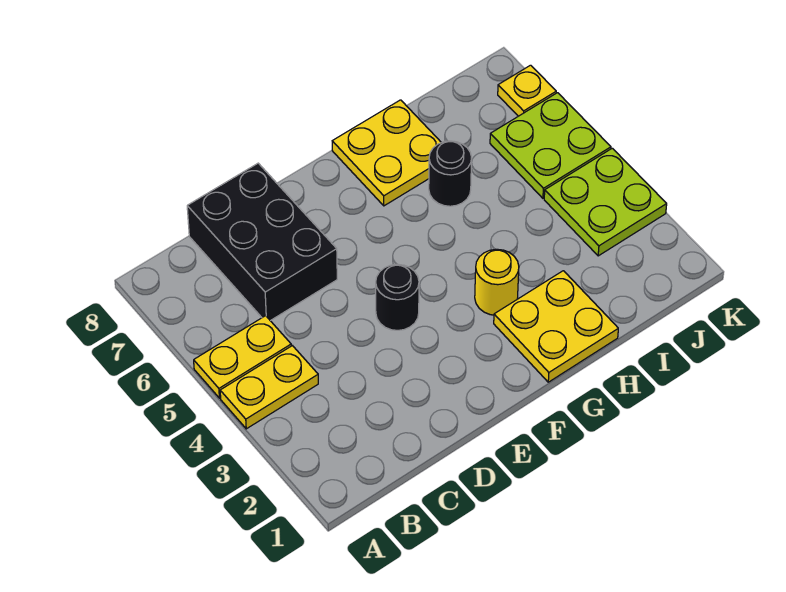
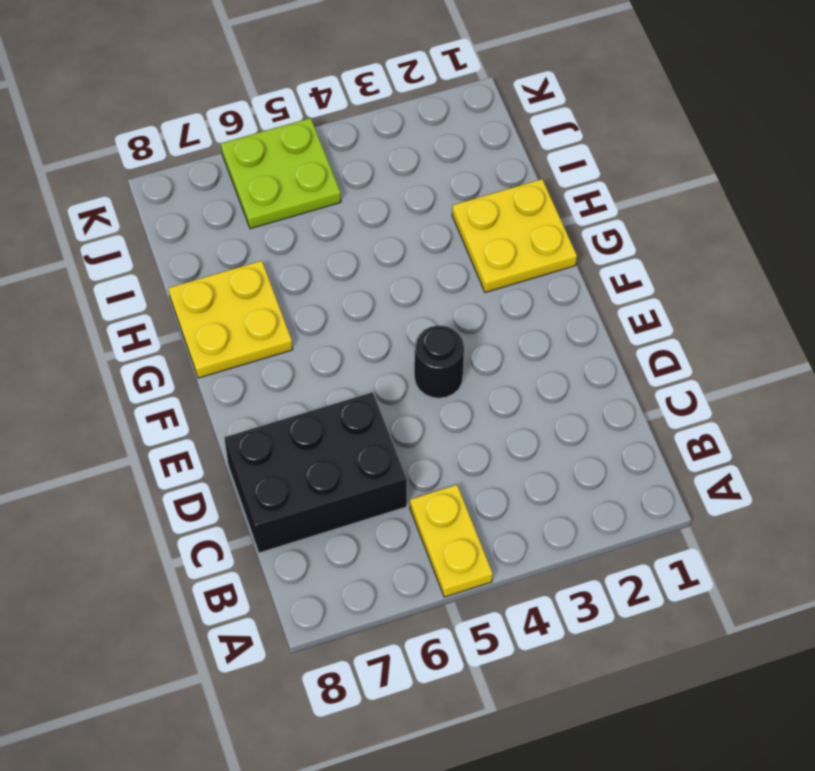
none -> yellow plate A4:B4 level 1
none -> yellow round brick G3 level 1

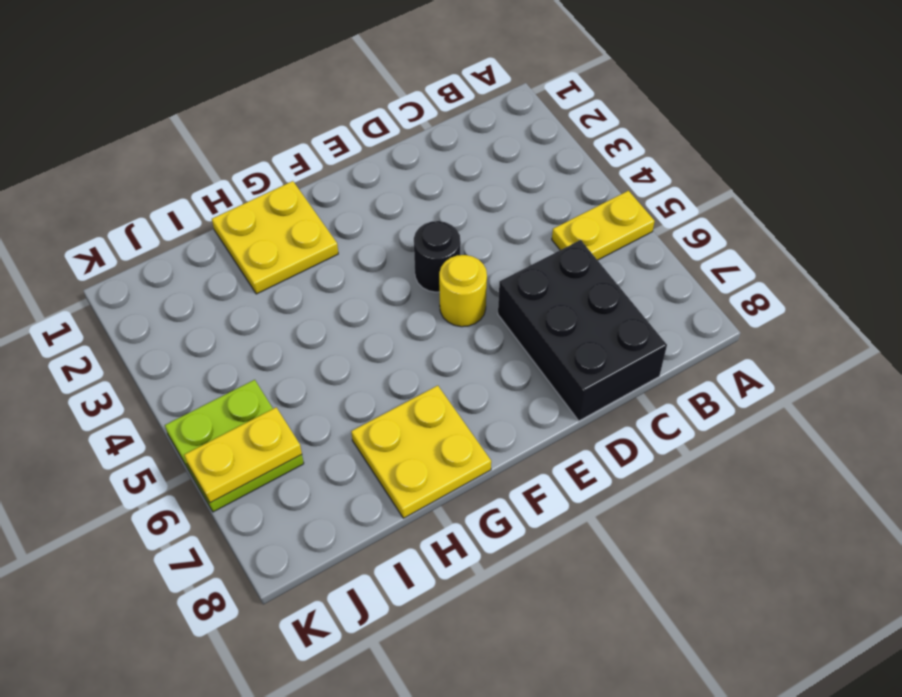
yellow round brick E5 level 1 -> yellow round brick G3 level 1
yellow plate J6:K6 level 2 -> yellow plate A4:B4 level 1
none -> black round brick H6 level 1
none -> lime plate J3:K4 level 1

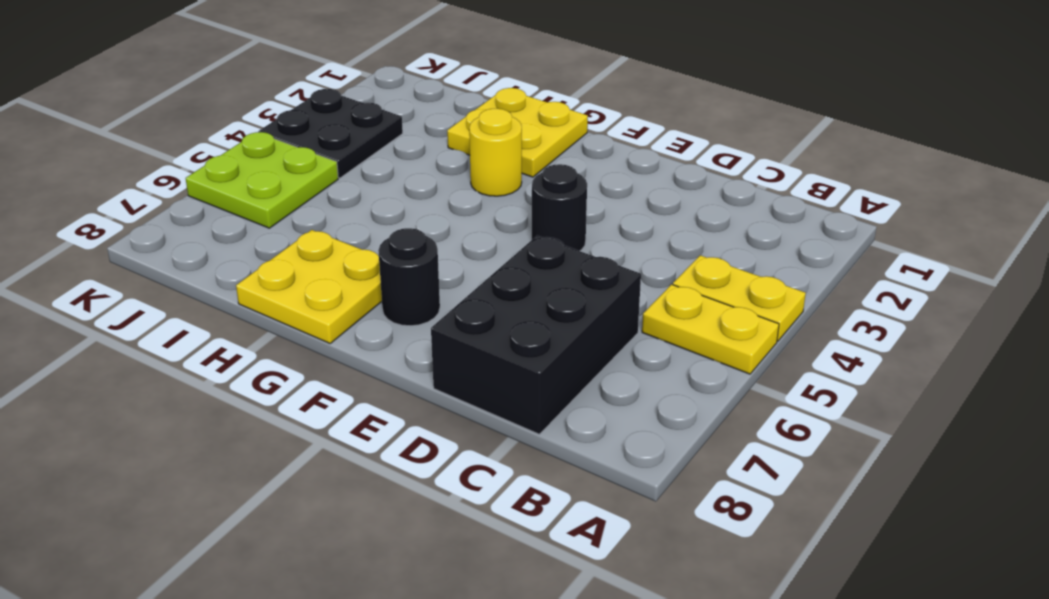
black round brick F7 level 1 -> black round brick H6 level 1
black plate J3:K4 level 1 -> lime plate J3:K4 level 1
none -> yellow plate K7 level 1

